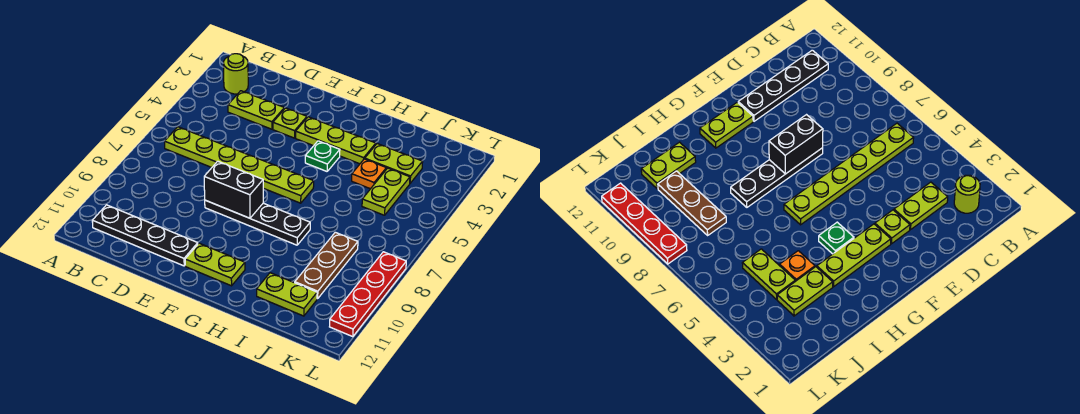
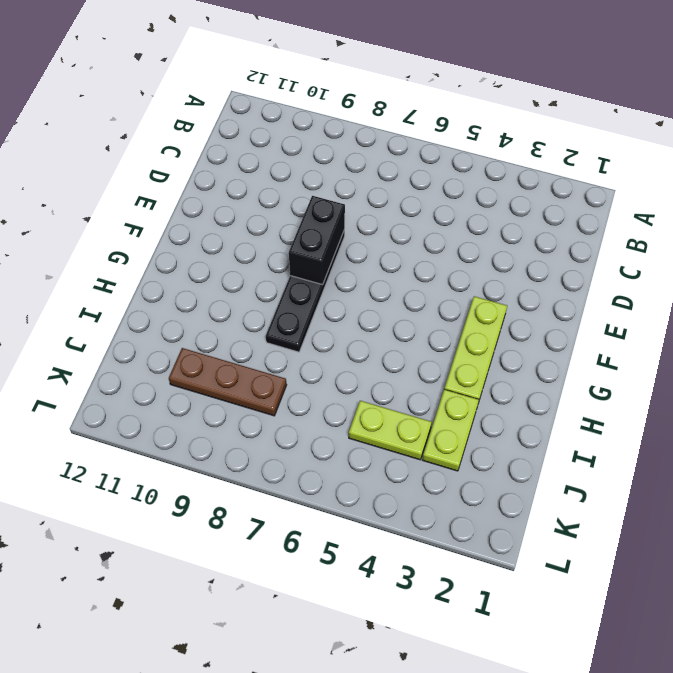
none -> lime round brick B2 level 1
none -> lime plate B6:G6 level 1
none -> black plate B11:E11 level 1

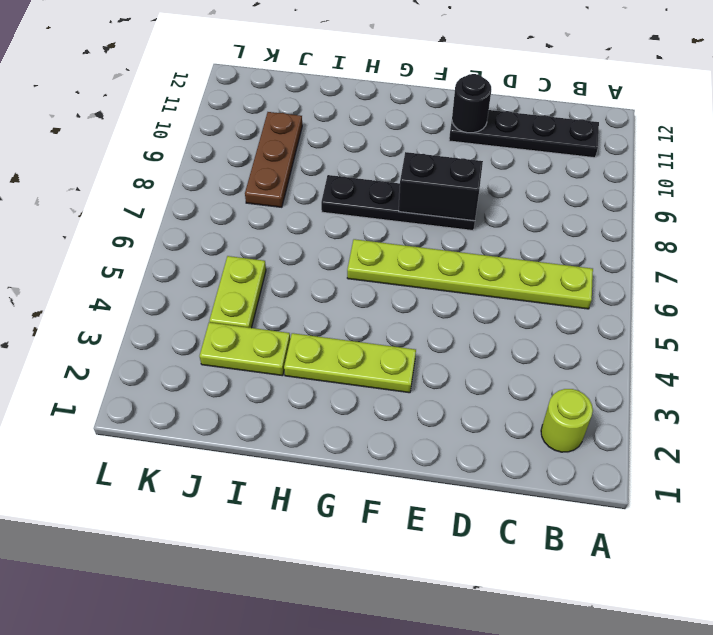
black round brick E11 level 2 -> none
none -> lime plate C3:D3 level 1
none -> lime plate E3 level 1
none -> lime plate F11:G11 level 1

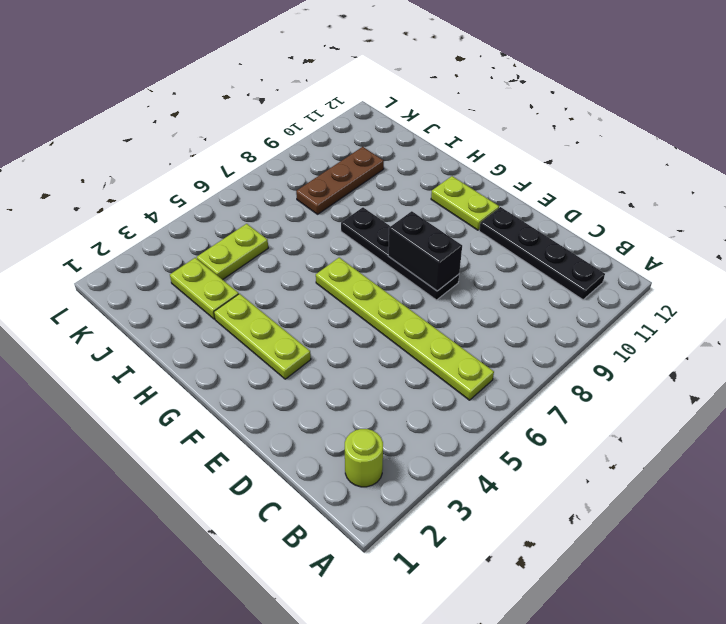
none -> lime plate C3:D3 level 1
none -> lime plate E3 level 1
none -> green plate G4 level 1

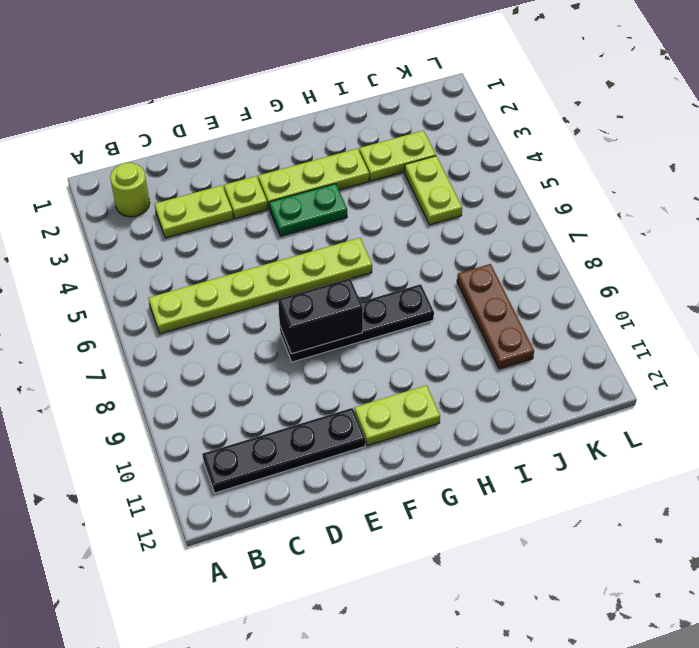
green plate F4:G4 level 1 -> green plate G4 level 1
none -> orange plate I4 level 1
none -> lime plate I11:J11 level 1
none -> red plate L8:L11 level 1

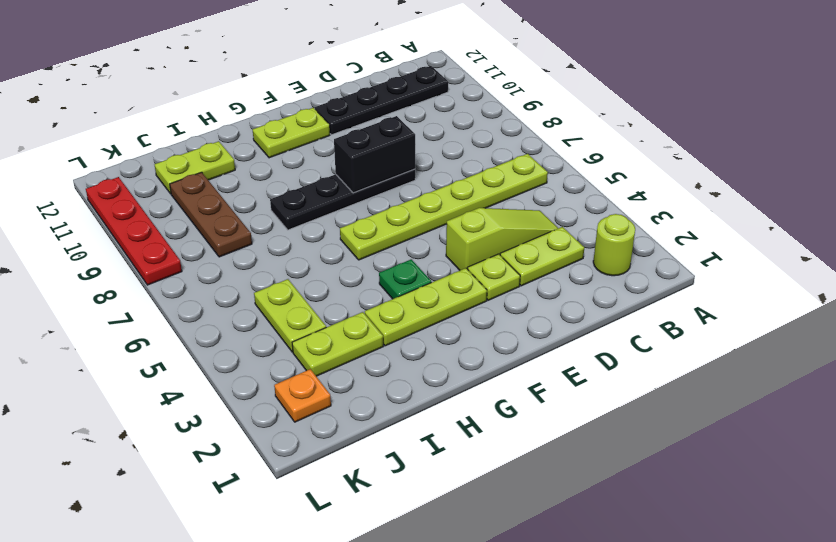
lime slope C4:E4 level 1 top E -> none
orange plate K2 level 1 -> orange plate I4 level 1

